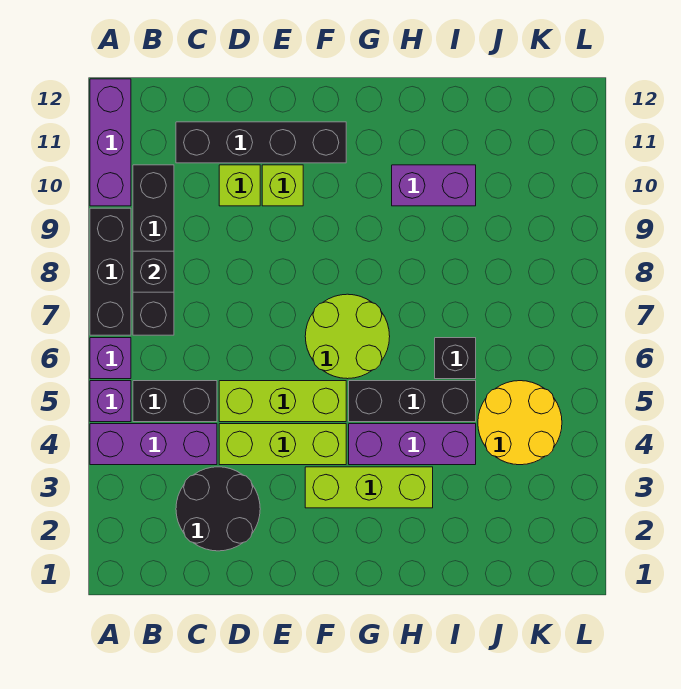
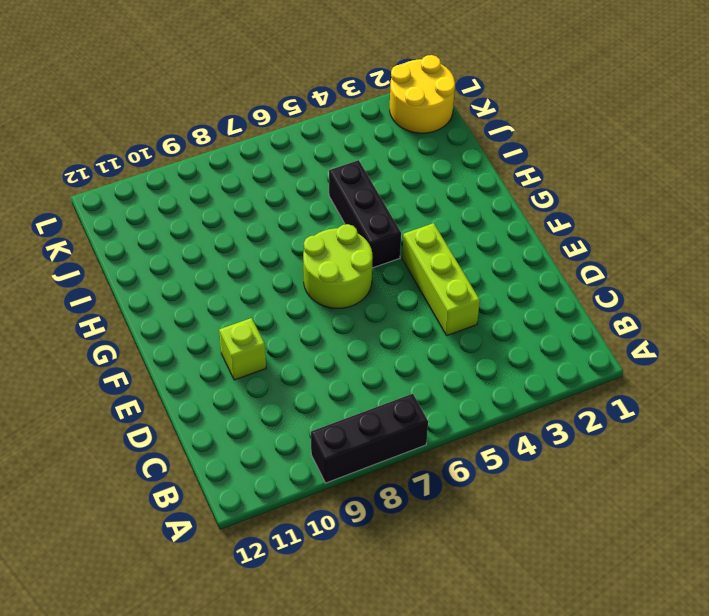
yellow round brick K1:L2 level 1 -> yellow round brick J4:K5 level 1
none -> purple brick A4:C4 level 1
none -> purple brick A5 level 1
none -> purple brick A6 level 1

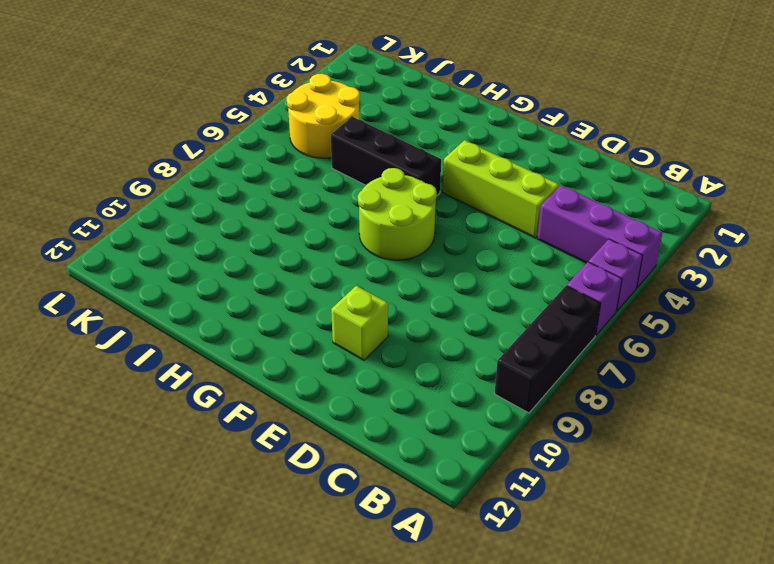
none -> purple brick A10:A12 level 1
none -> black brick B5:C5 level 1
none -> black brick B7:B10 level 1

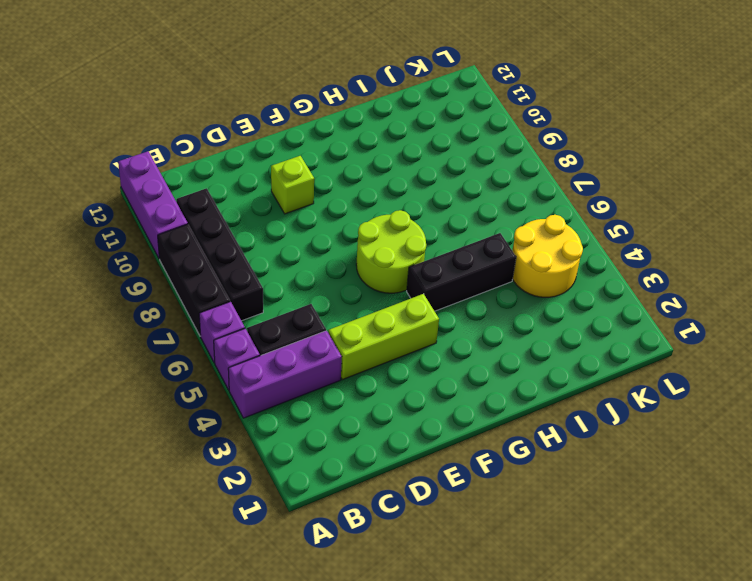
none -> black round brick C2:D3 level 1
none -> black brick C11:F11 level 1
none -> lime brick D5:F5 level 1

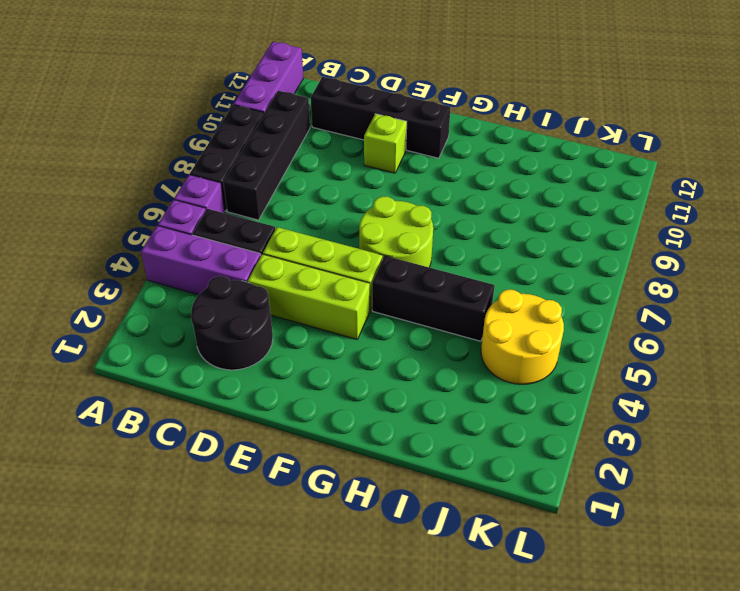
none -> lime brick D10 level 1
none -> lime brick F3:H3 level 1
none -> purple brick G4:I4 level 1

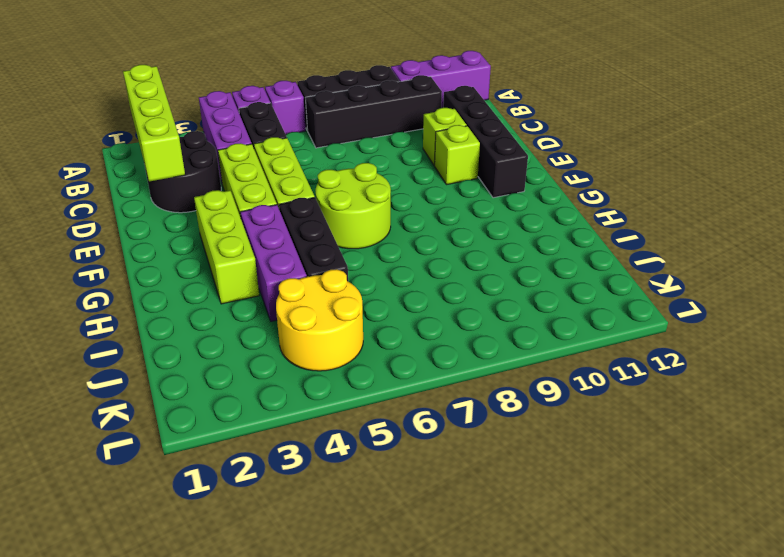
lime brick A2:D2 level 2 -> none
none -> purple brick H10:I10 level 1
none -> black brick I6 level 1
none -> black brick B8 level 2

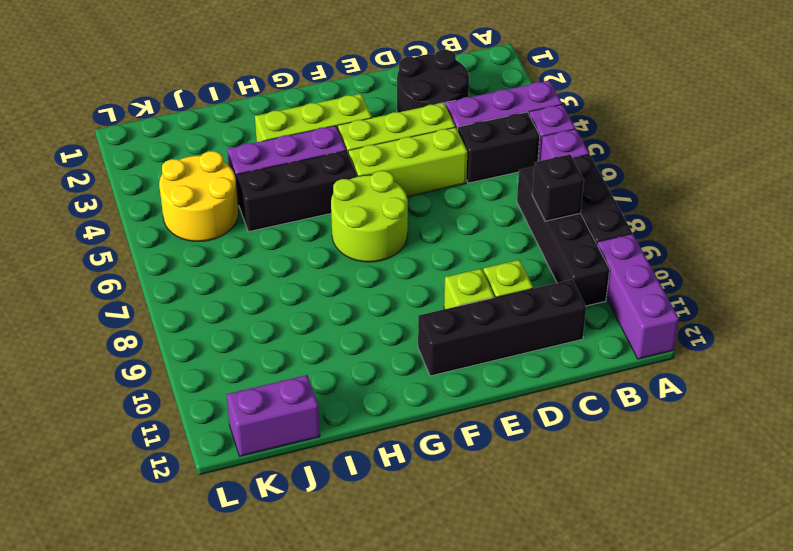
purple brick J12:K12 level 1 -> purple brick H10:I10 level 1
none -> black brick I6 level 1

